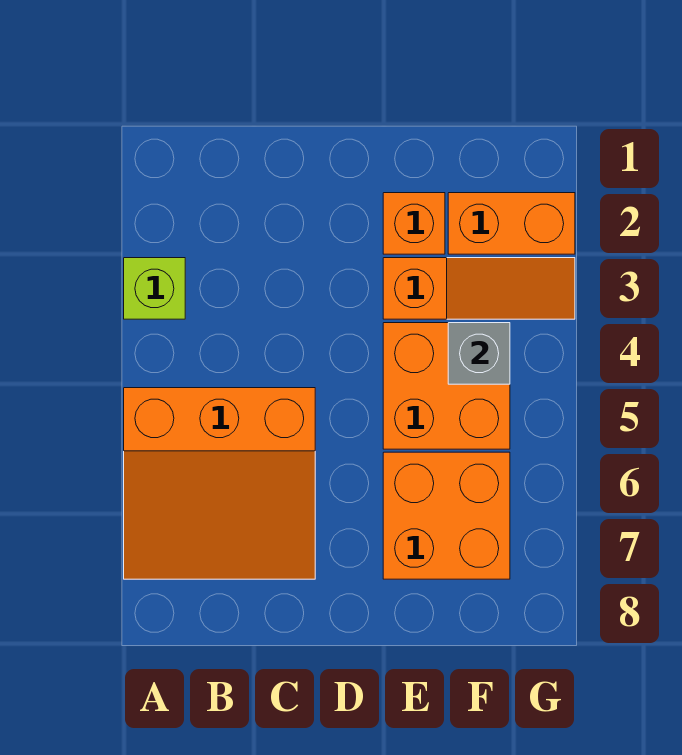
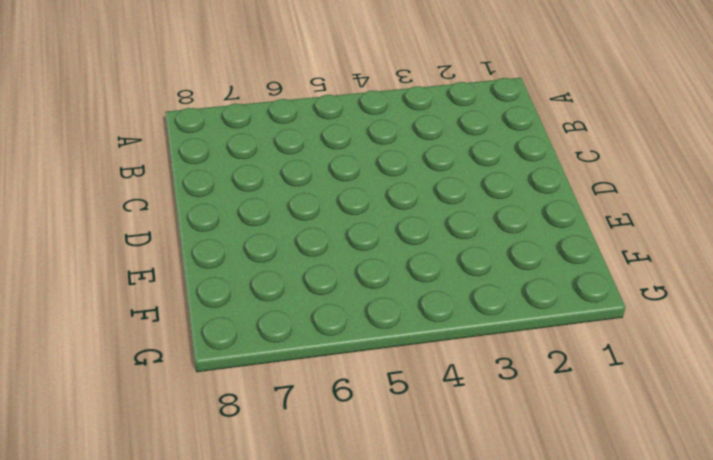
none -> lime brick A3 level 1
none -> orange slope A5:C7 level 1 top 5

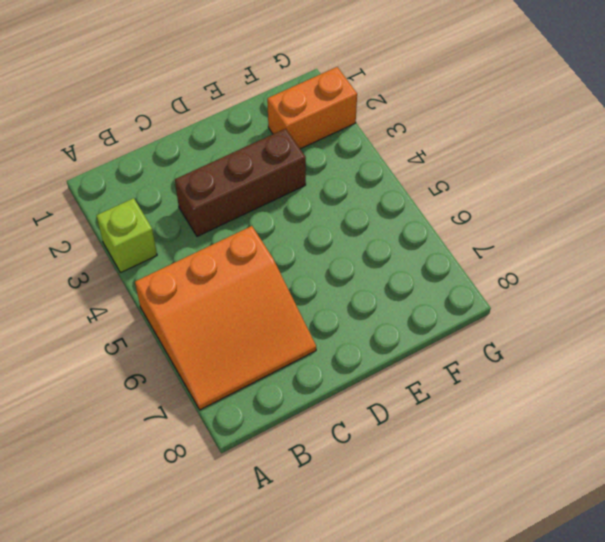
brown brick C3:E3 level 1 -> orange slope E3:G3 level 1 top E
none -> orange brick E2 level 1
none -> orange brick E4:F5 level 1

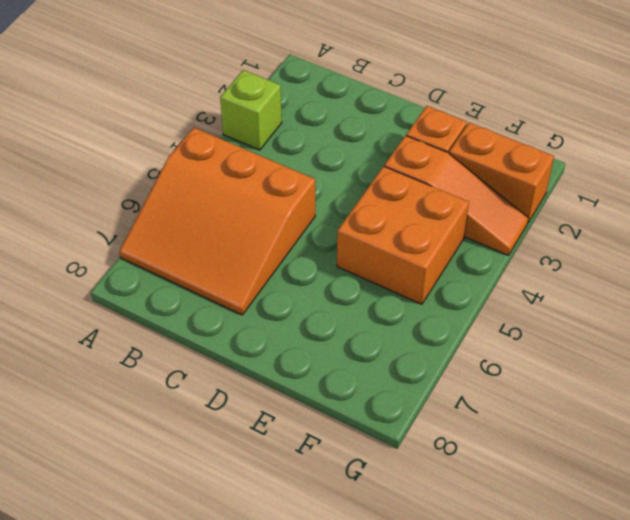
none -> orange brick E6:F7 level 1
none -> grey brick F4 level 2

